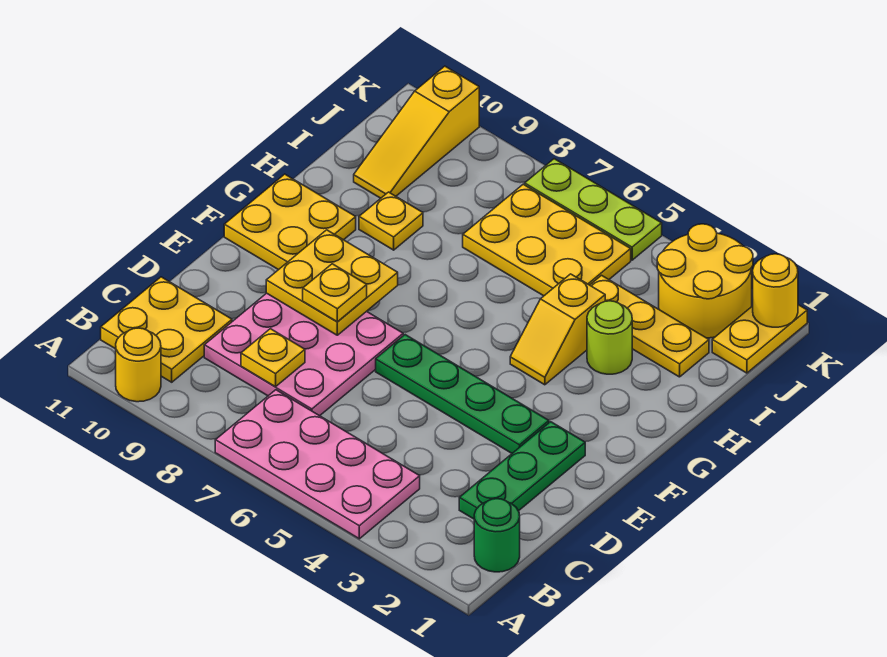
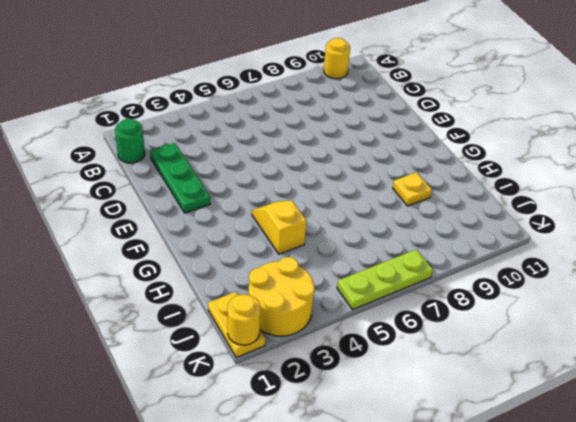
none -> pink plate A4:B7 level 1
none -> yellow plate B10:C11 level 1
none -> pink plate C7:E9 level 1

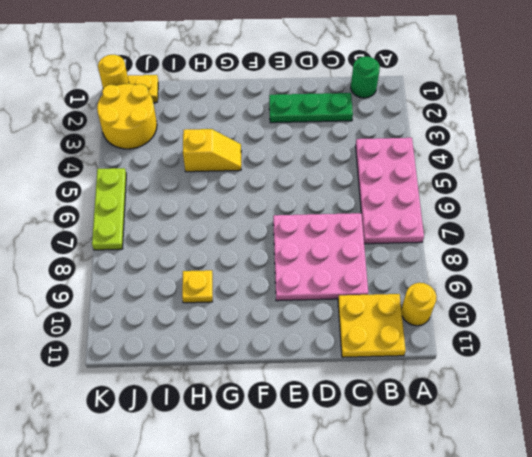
none -> green plate E3:E6 level 1
none -> yellow plate F10:G11 level 1
none -> lime round brick H3 level 1

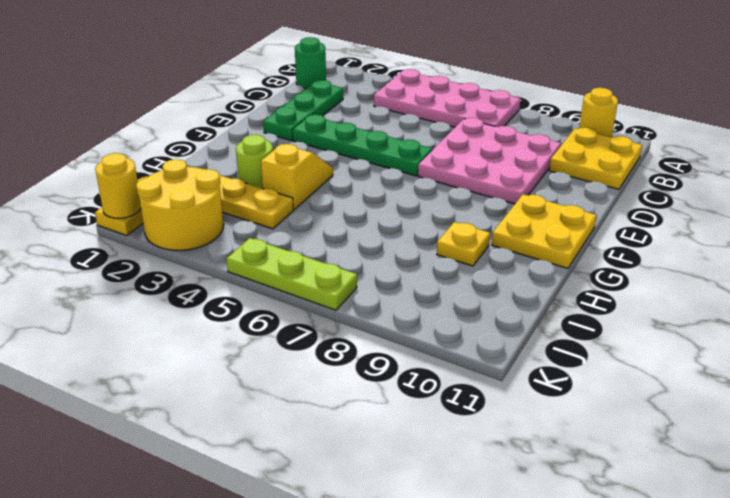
none -> yellow plate I5:J7 level 1
none -> yellow slope I10:K10 level 1 top K
none -> yellow plate C8 level 2

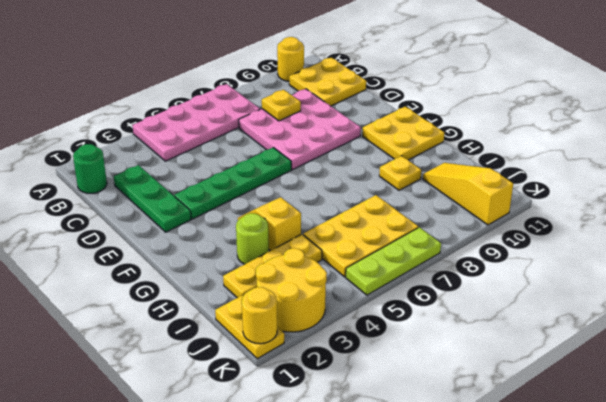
none -> yellow plate E8:F9 level 2
none -> yellow plate E8 level 3

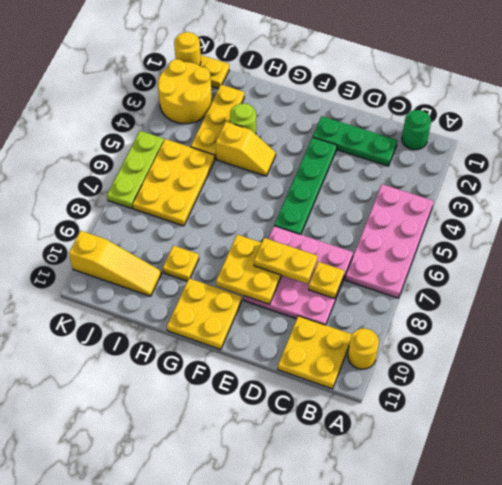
yellow plate D8:E8 level 3 -> yellow plate E8 level 3

